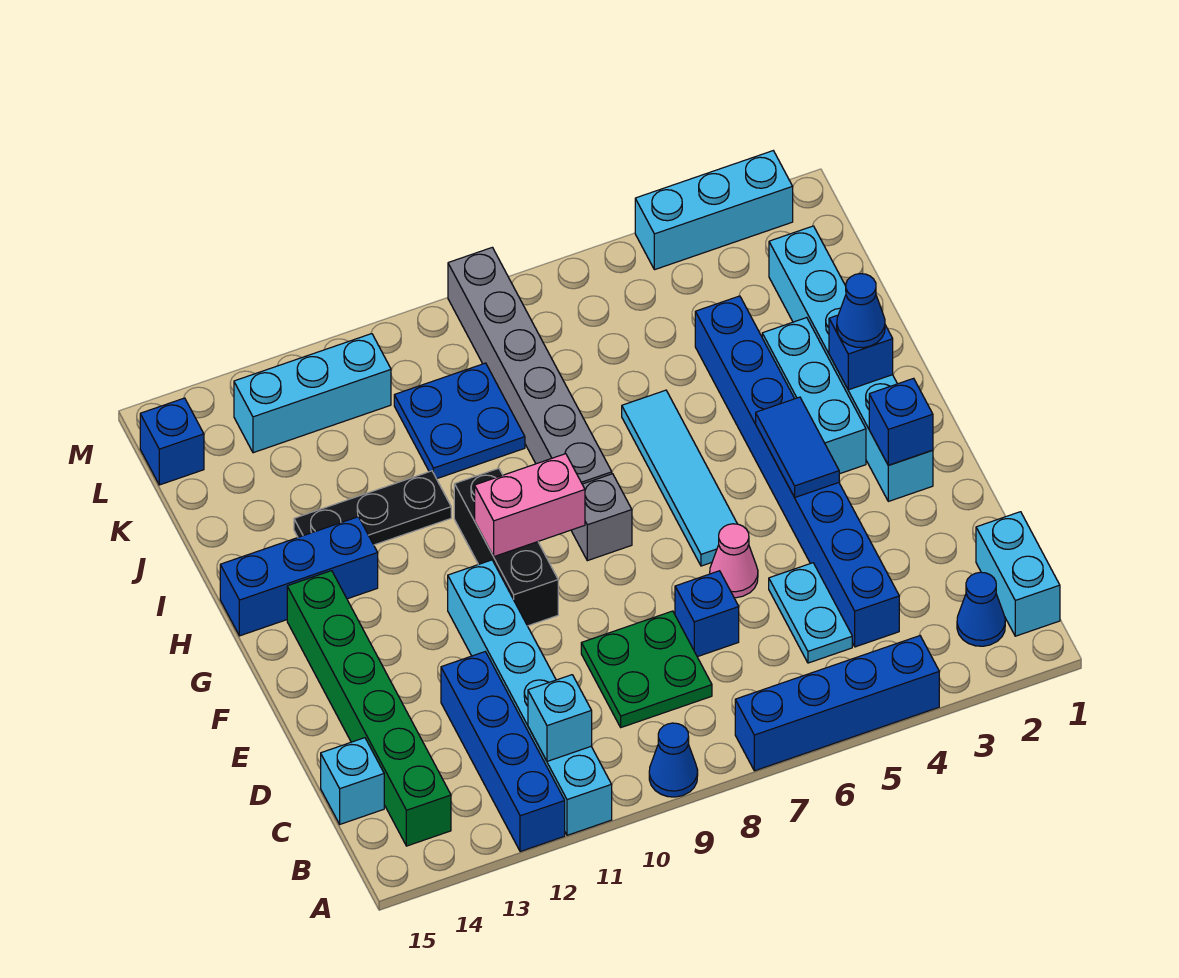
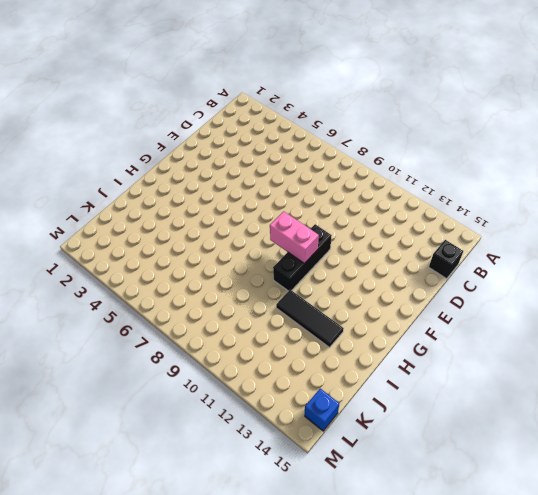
black brick C15 level 1 -> cyan brick C15 level 1
black tile I11:I13 level 1 -> black plate I11:I13 level 1
none -> blue brick A4:A7 level 1
none -> blue cone A9 level 1
none -> cyan brick A11:F11 level 1
none -> blue brick A12:D12 level 1

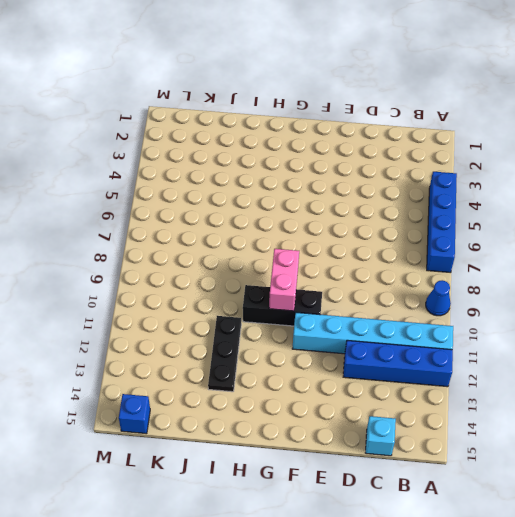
none -> cyan brick B1:C1 level 1
none -> blue cone B2 level 1
none -> green brick B14:G14 level 1
none -> blue brick C4:J4 level 1

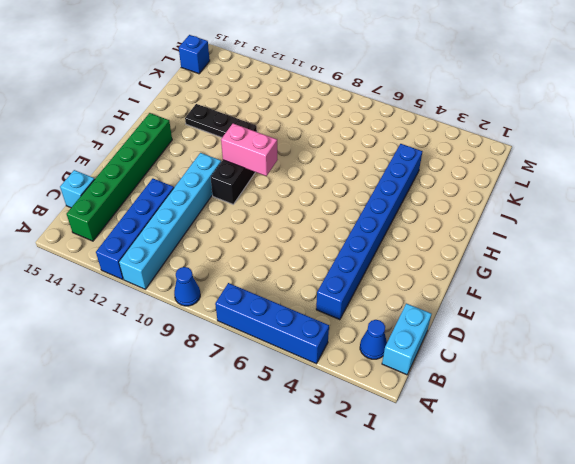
none -> cyan plate C5:D5 level 1
none -> green plate C8:D9 level 1
none -> blue brick D7 level 1
none -> pink cone E6 level 1

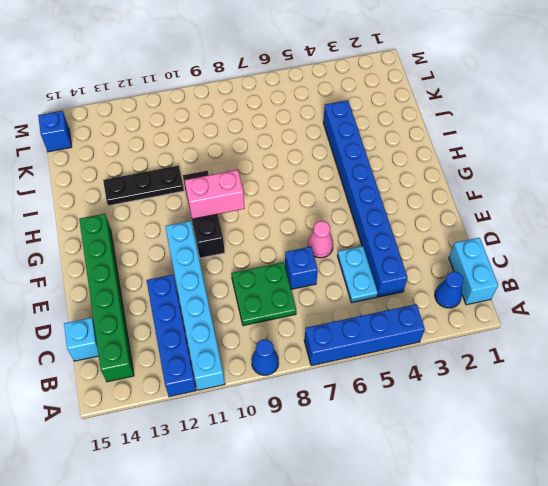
none -> cyan brick F2:K2 level 1
none -> cyan tile F6:I6 level 1
none -> cyan brick G3:I3 level 1
none -> grey brick G8 level 1

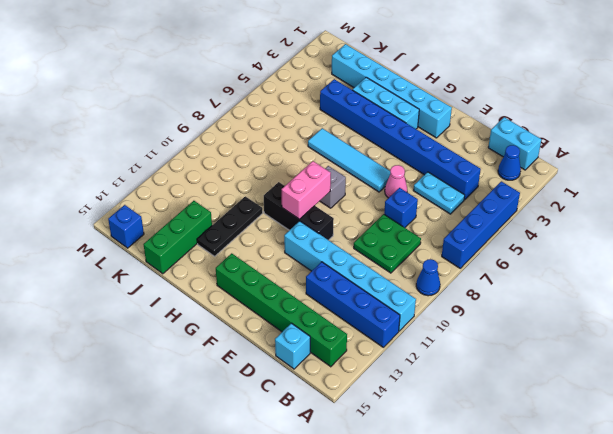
green brick J13:J15 level 1 -> none
none -> grey brick H8:M8 level 1
none -> blue brick H13:H15 level 1
none -> blue plate J9:K10 level 1
none -> cyan brick L11:L13 level 1

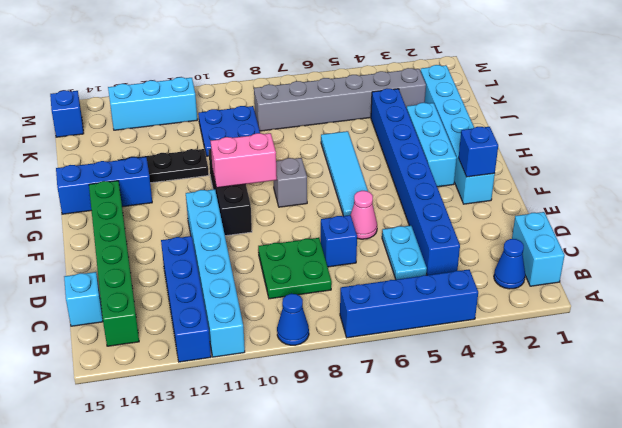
grey brick K3:K8 level 1 -> grey brick H8:M8 level 1
none -> cyan brick M2:M4 level 1
none -> cyan brick B11 level 2
none -> blue tile F4:G4 level 2
none -> blue brick H2 level 2

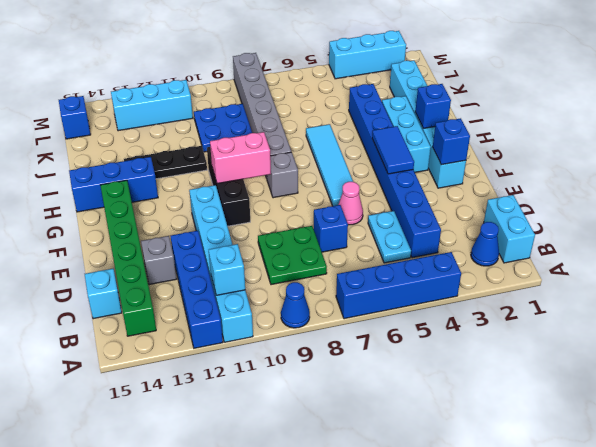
grey brick D13 level 1 -> none
none -> blue cone H2 level 3

